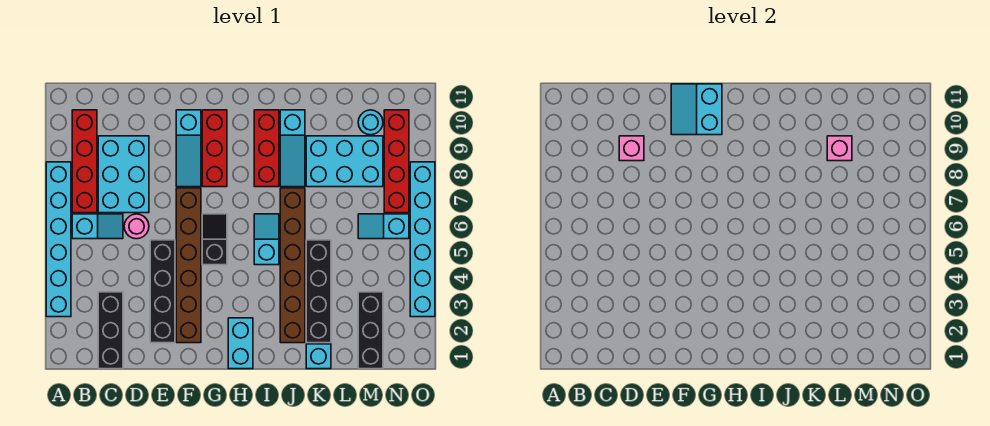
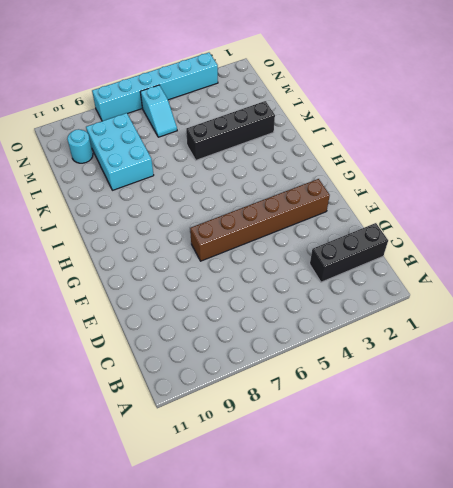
none -> cyan brick A3:A8 level 1
none -> cyan slope B6:C6 level 1 top B
none -> red brick B7:B10 level 1

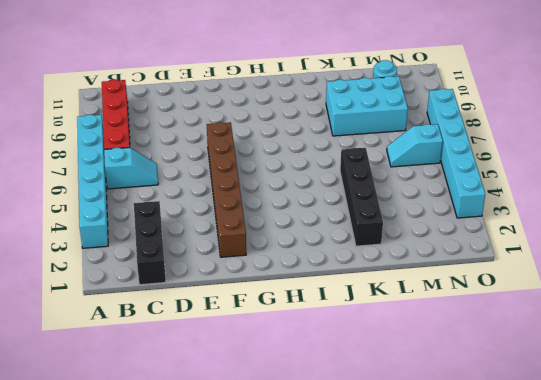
none -> cyan brick C7:D9 level 1
none -> pink round brick D6 level 1
none -> black brick E2:E5 level 1

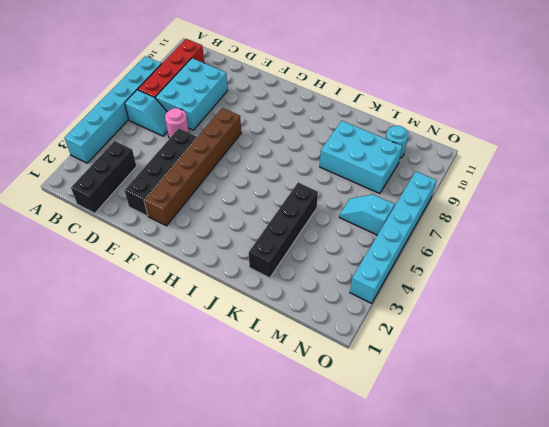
none -> cyan slope F8:F10 level 1 top 10
none -> black slope G5:G6 level 1 top 5
none -> red brick G8:G10 level 1

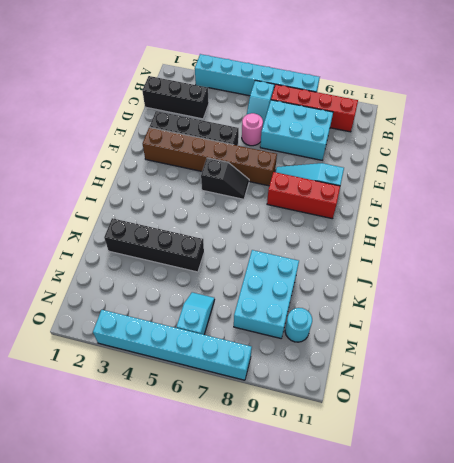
none -> cyan brick H1:H2 level 1
none -> cyan slope I5:I6 level 1 top 5
none -> red brick I8:I10 level 1

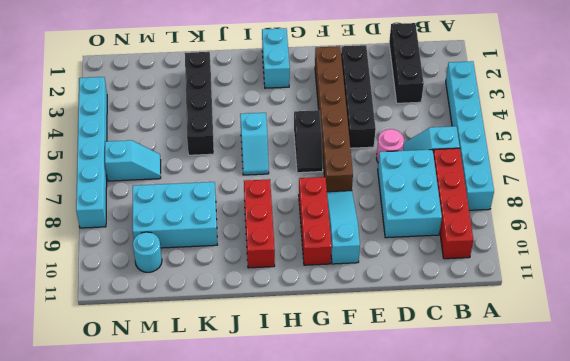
none -> brown brick J2:J7 level 1
none -> cyan slope J8:J10 level 1 top 10
none -> cyan brick K1 level 1

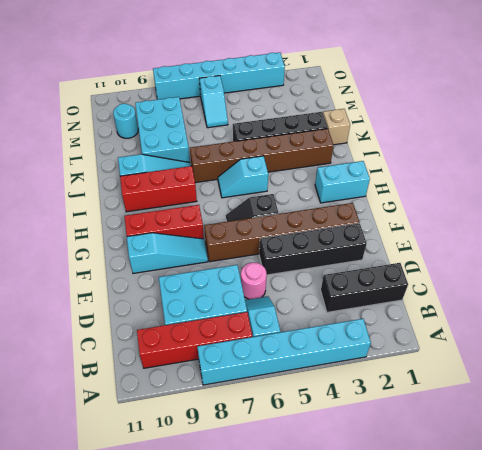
tan brick K1 level 1 -> cyan brick K1 level 1
none -> black brick M1:M3 level 1
none -> red brick N7:N10 level 1
none -> pink brick D9 level 2

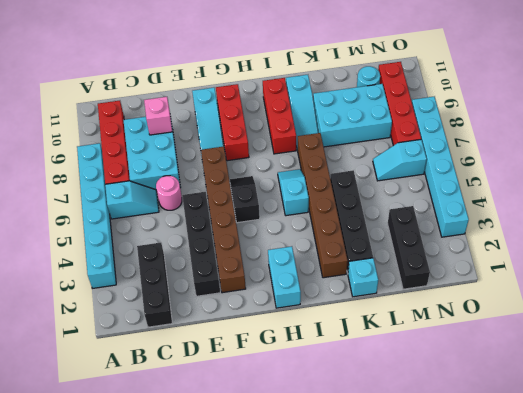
none -> cyan slope F10:G11 level 2 top G
none -> pink brick L9 level 2

